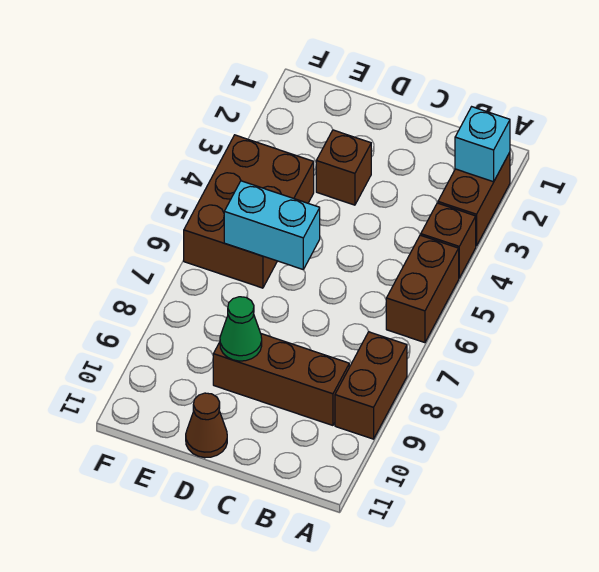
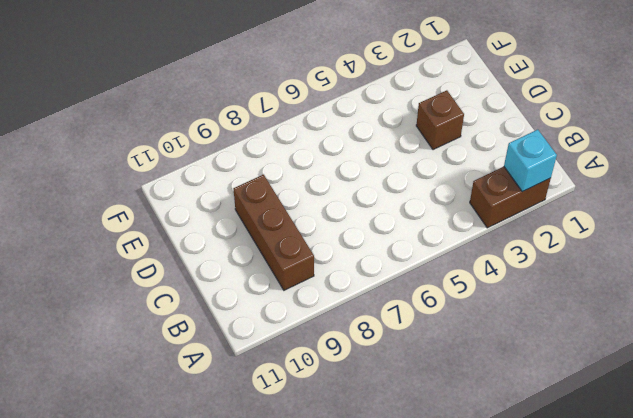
none -> brown brick A4 level 1
none -> brown brick A5:A6 level 1

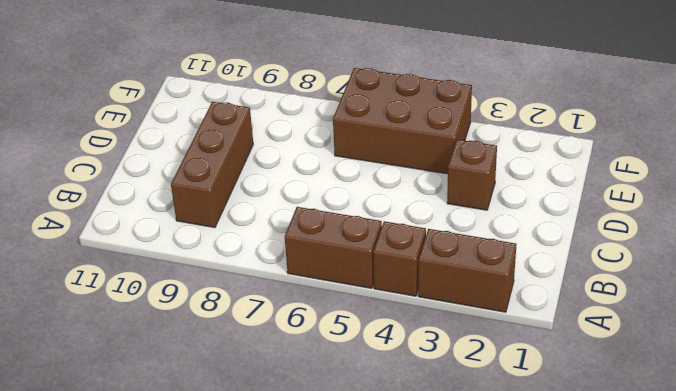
none -> brown brick A8:A9 level 1
none -> brown cone D11 level 1

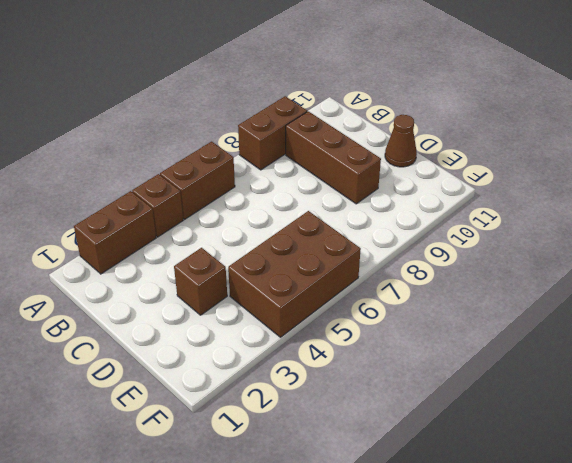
none -> cyan brick A2 level 2
none -> cyan brick D6:E6 level 2

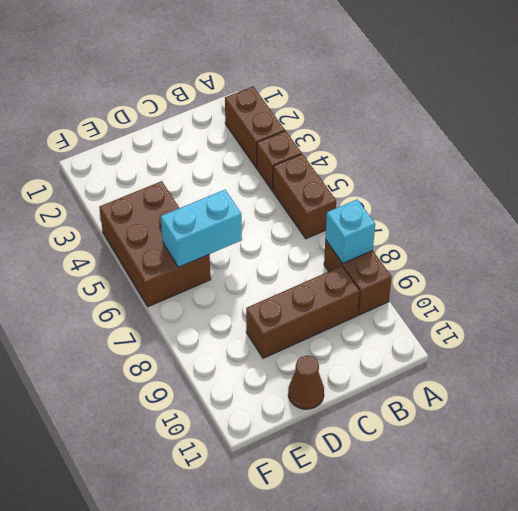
cyan brick A8 level 2 -> cyan brick A2 level 2
none -> brown brick D3 level 1
none -> green cone D9 level 2

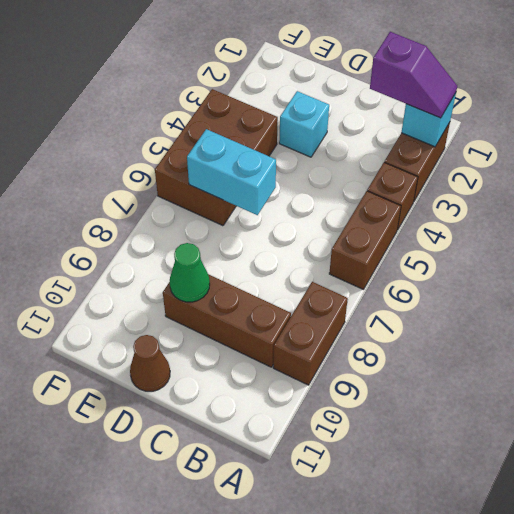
purple slope A2:B2 level 3 top B -> none
cyan brick D3 level 1 -> brown brick D3 level 1

